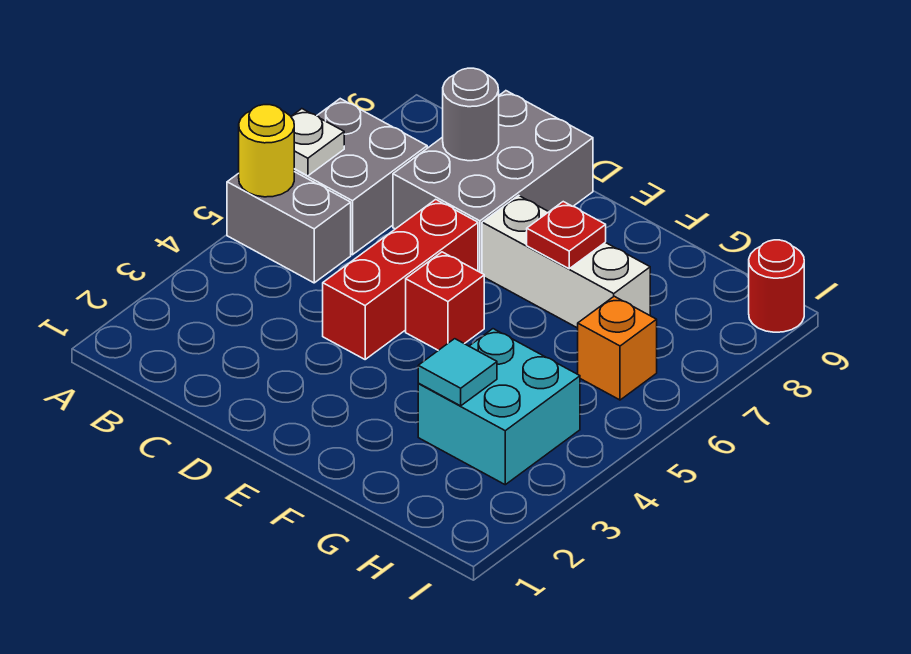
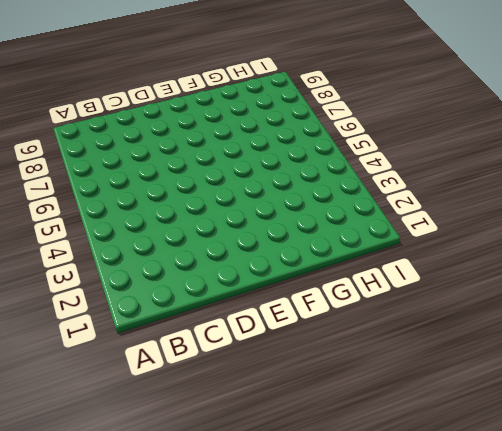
none -> grey brick A5:B5 level 1
none -> grey brick A6:B7 level 1
none -> grey brick C7:D9 level 1

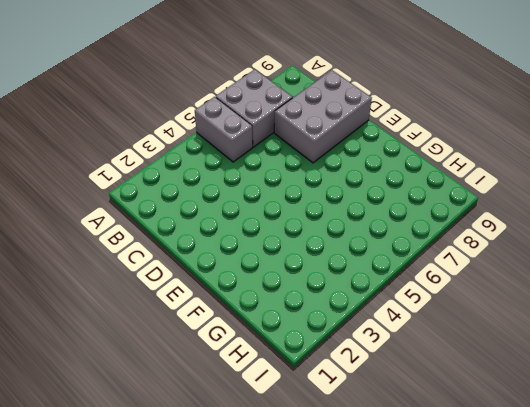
none -> red brick D4:D6 level 1
none -> red brick E5 level 1
none -> white brick E7:G7 level 1

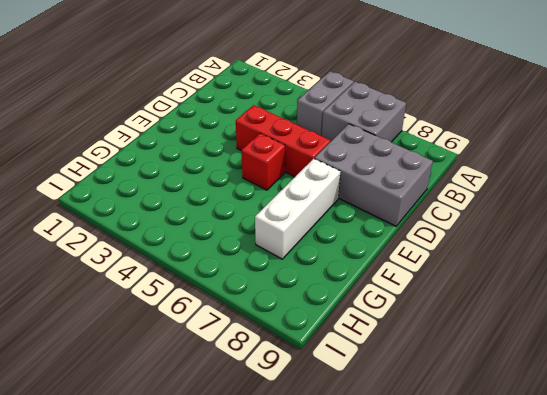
none -> cyan brick G3:H4 level 1
none -> orange brick H6 level 1
none -> red round brick I9 level 1

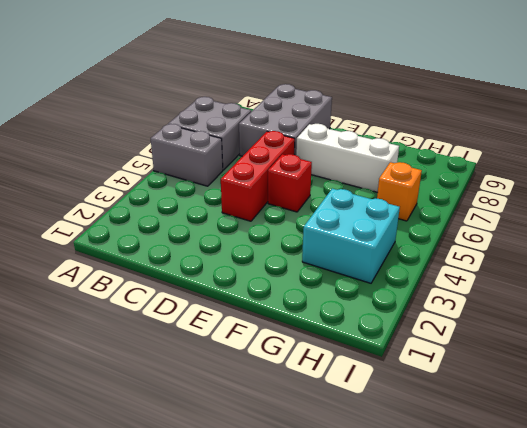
none -> red round brick I9 level 1
none -> yellow round brick A5 level 2
none -> white plate A6 level 2

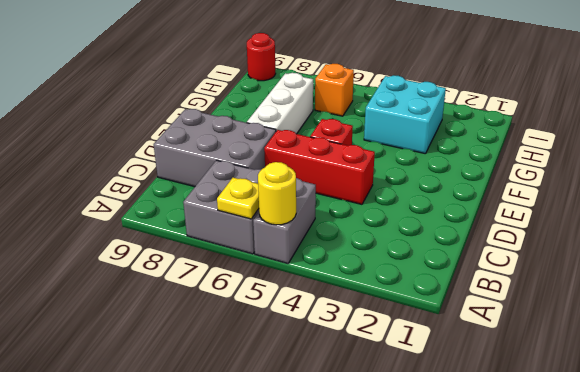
yellow plate A6 level 2 -> white plate A6 level 2
none -> grey round brick C8 level 2
none -> red plate F7 level 2
none -> cyan tile G3 level 2

